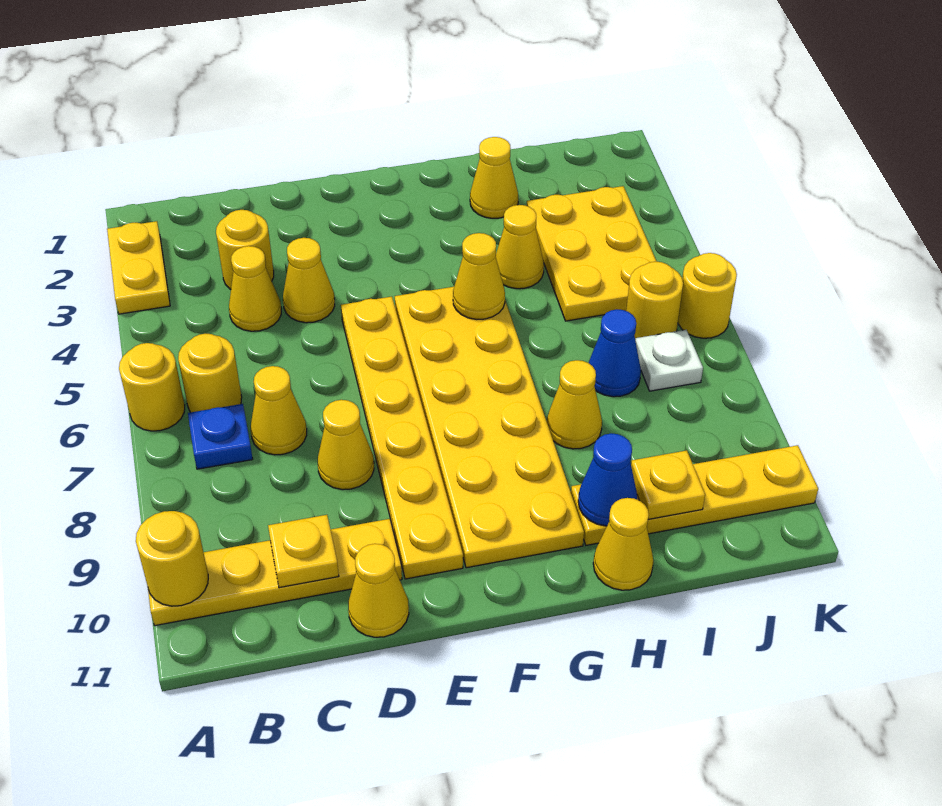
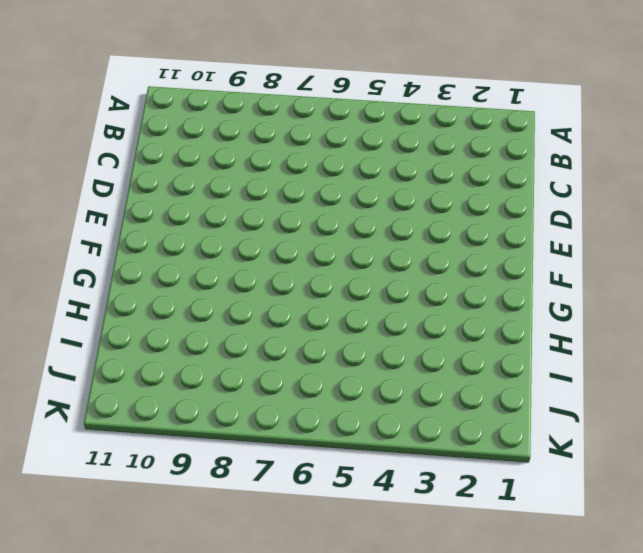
none -> yellow plate A2:A3 level 1
none -> yellow round brick A6 level 1
none -> yellow plate A10:D10 level 1

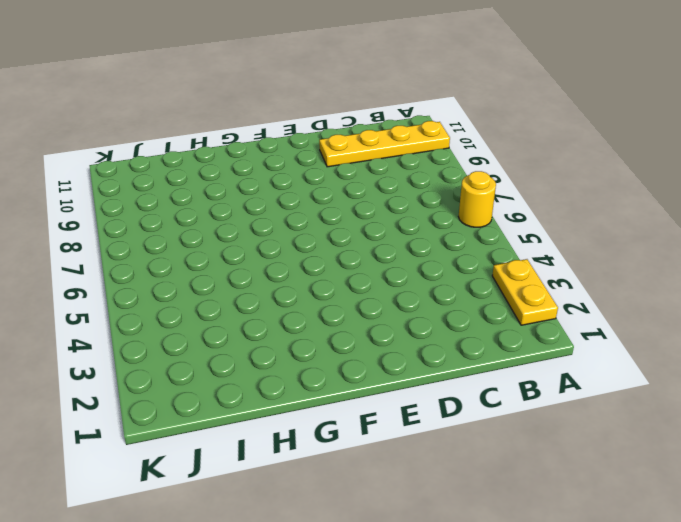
none -> yellow round brick B6 level 1
none -> blue plate B7 level 1
none -> yellow round brick C3 level 1

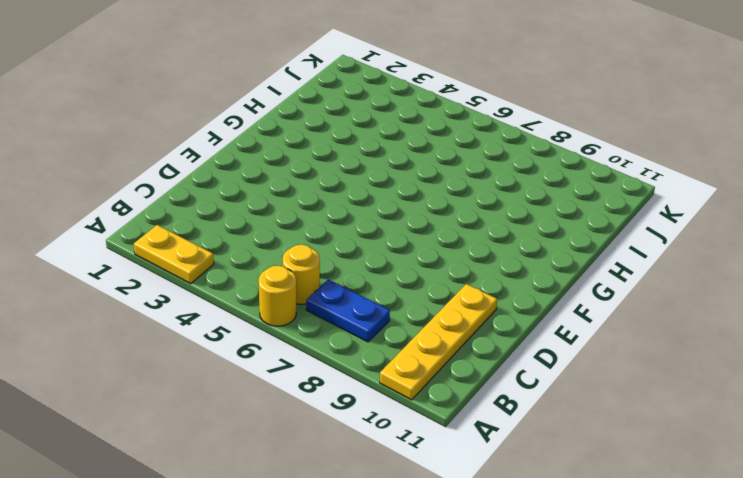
blue plate B7:B8 level 1 -> blue plate B7 level 1
none -> yellow round brick C3 level 1
none -> yellow cone C4 level 1
none -> yellow cone C7 level 1

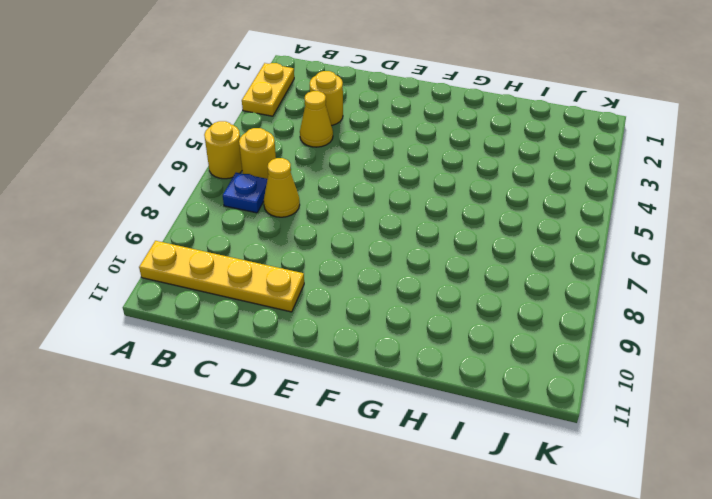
none -> yellow cone D4 level 1
none -> yellow cone D8 level 1
none -> yellow cone D11 level 1

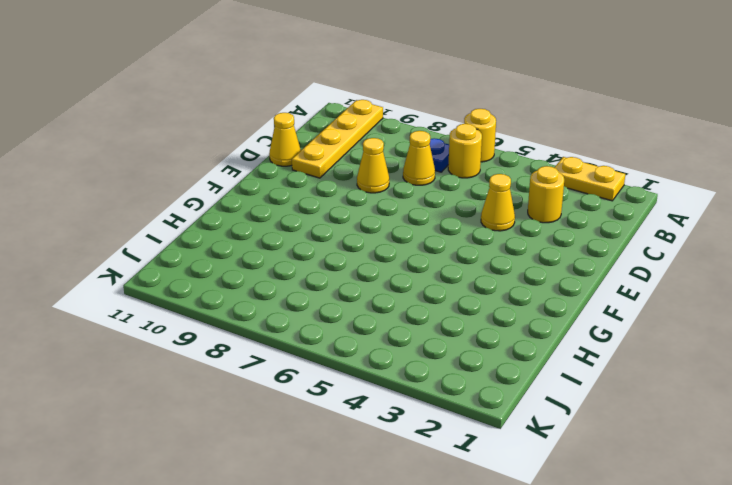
none -> yellow cone C4 level 1
none -> yellow plate E5:E10 level 1
none -> yellow plate F5:G10 level 1

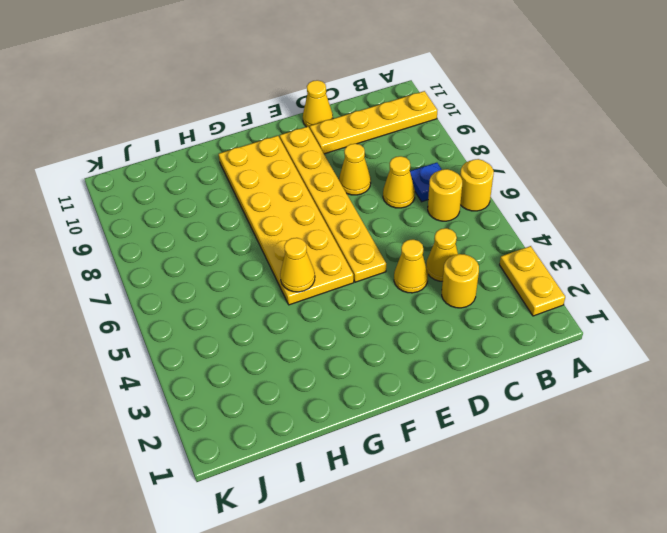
none -> yellow cone H2 level 1
none -> yellow cone H4 level 1
none -> yellow cone H8 level 1

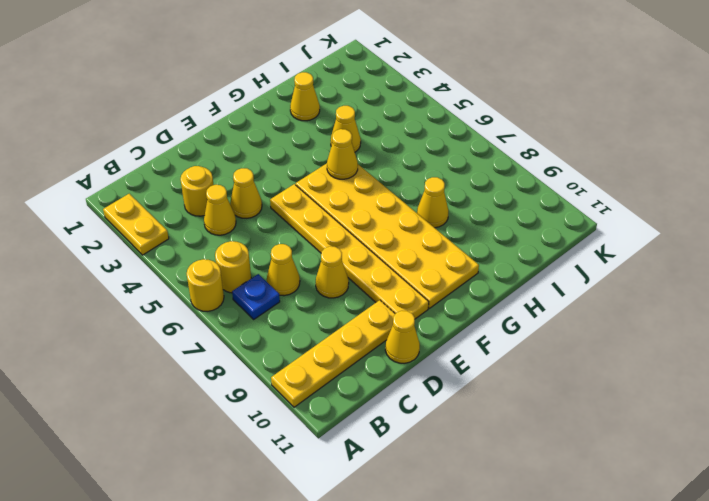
none -> yellow plate H10:K10 level 1
none -> yellow cone H11 level 1
none -> yellow plate I3:J5 level 1

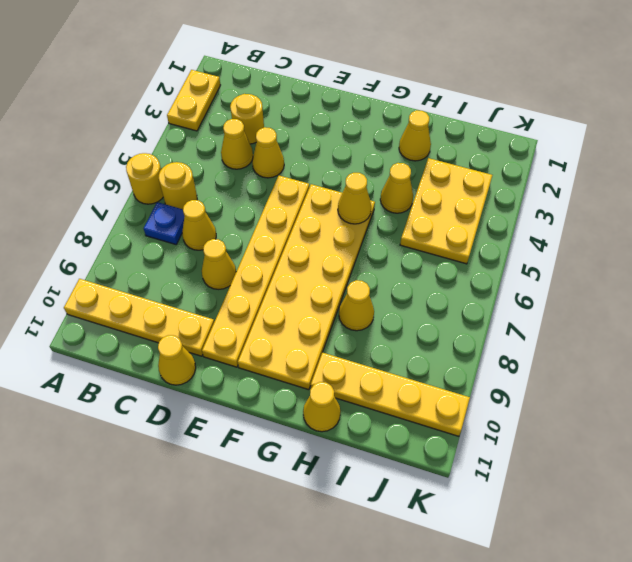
none -> blue cone I7 level 1
none -> yellow round brick J6 level 1
none -> white plate J7 level 1

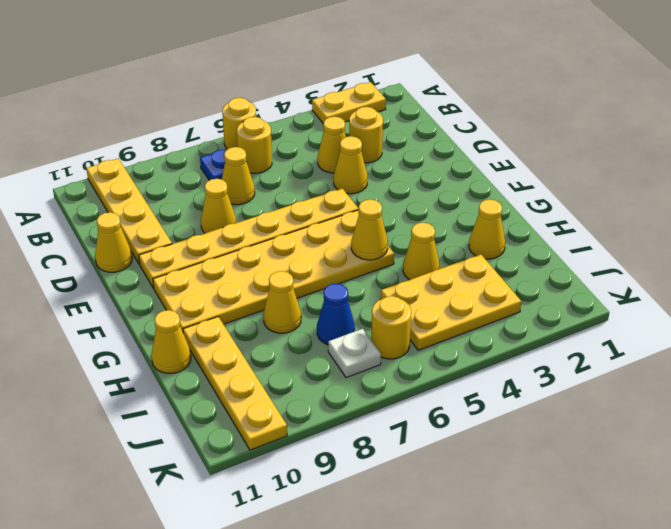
none -> yellow round brick K6 level 1
none -> yellow round brick A10 level 2
none -> yellow plate C10 level 2

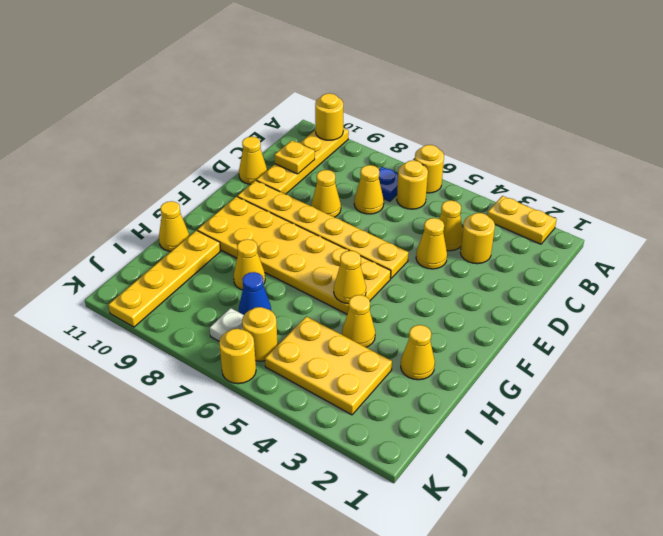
none -> blue cone H10 level 2
none -> yellow plate I10 level 2

